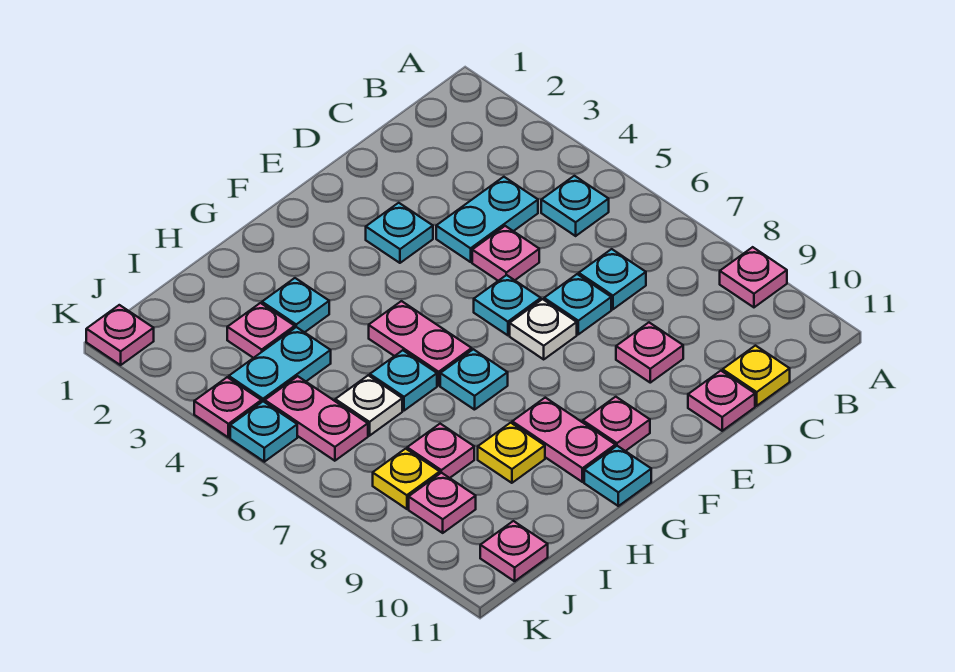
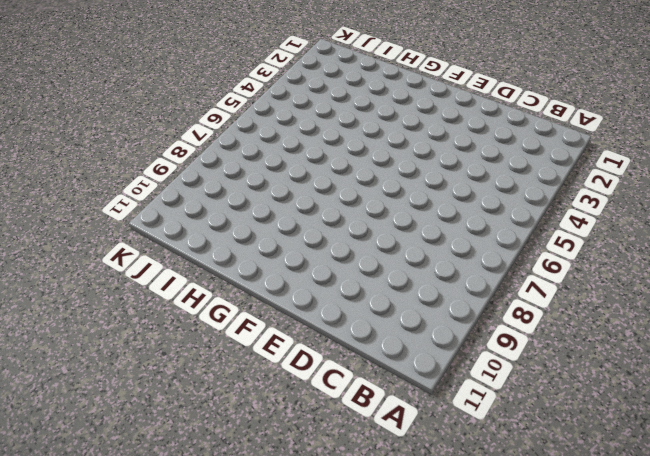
none -> pink plate A9 level 1
none -> cyan plate B5 level 1
none -> cyan plate C4:D4 level 1
none -> cyan plate C7 level 1

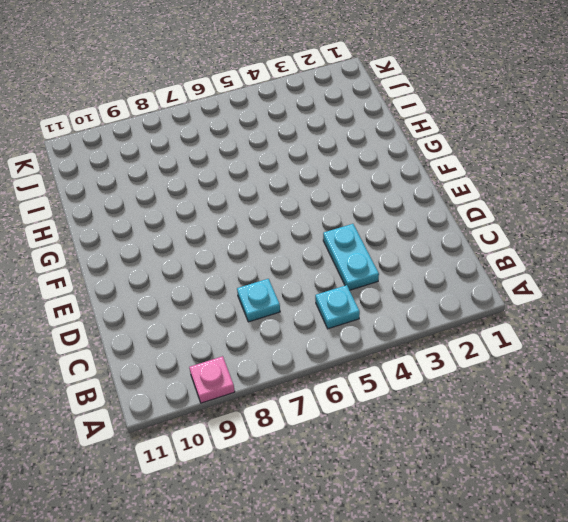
none -> yellow plate C11 level 1
none -> pink plate D5 level 1
none -> cyan plate D7 level 1
none -> pink plate D9 level 1

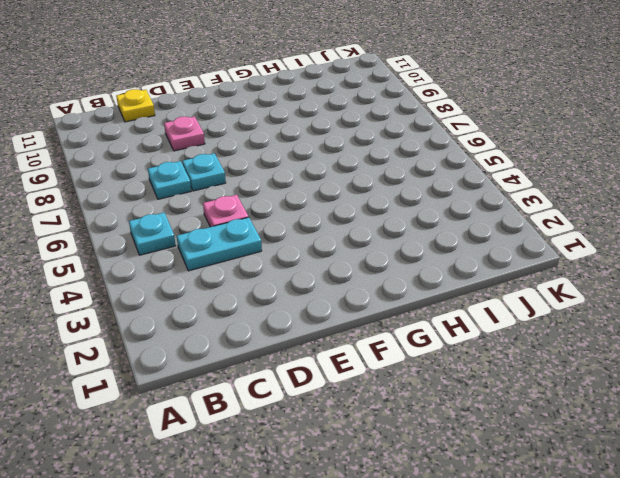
none -> pink plate A9 level 1
none -> pink plate D11 level 1
none -> cyan plate E3 level 1
none -> cyan plate E6 level 1

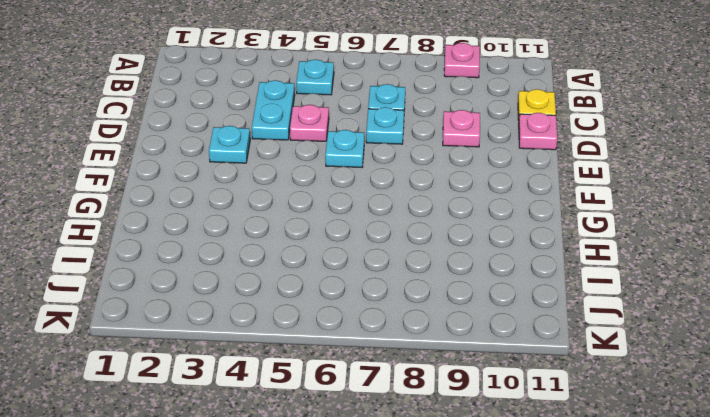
none -> white plate E7 level 1
none -> pink plate F10 level 1
none -> pink plate G5:G6 level 1
none -> cyan plate G7 level 1

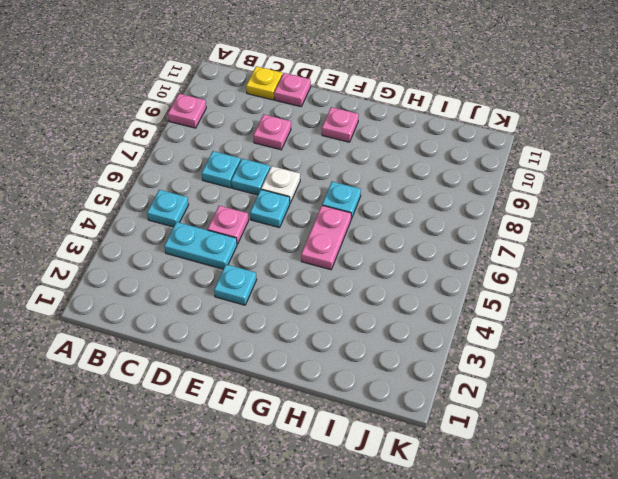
none -> pink plate G9:G10 level 1
none -> cyan plate G11 level 1
none -> cyan plate H3 level 1
none -> cyan plate H6 level 1

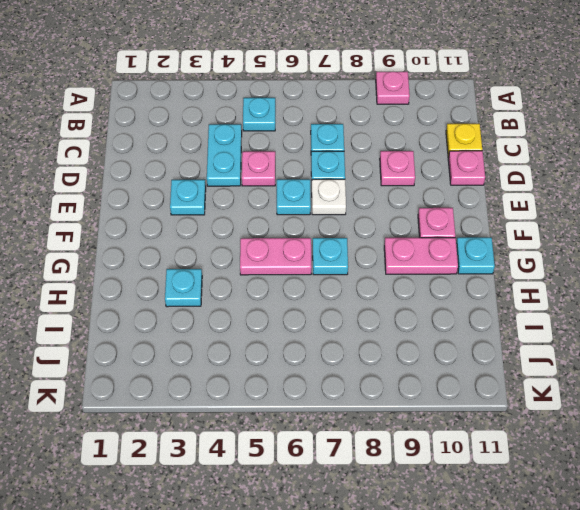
none -> cyan plate H6 level 1
none -> yellow plate H9 level 1
none -> pink plate I3 level 1
none -> cyan plate I4:J4 level 1

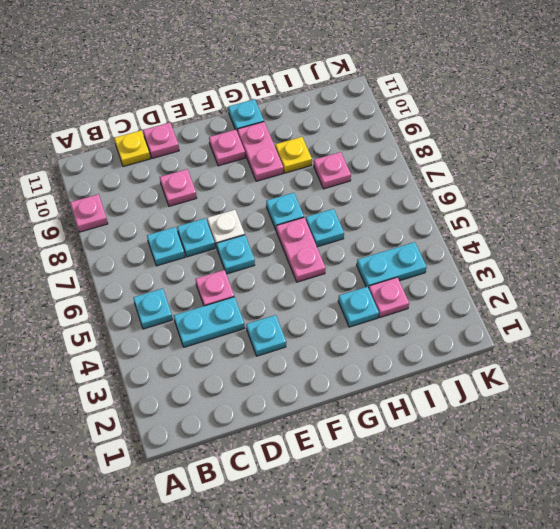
none -> white plate I6 level 1
none -> pink plate J5:J6 level 1
none -> yellow plate J8 level 1
none -> pink plate J9 level 1

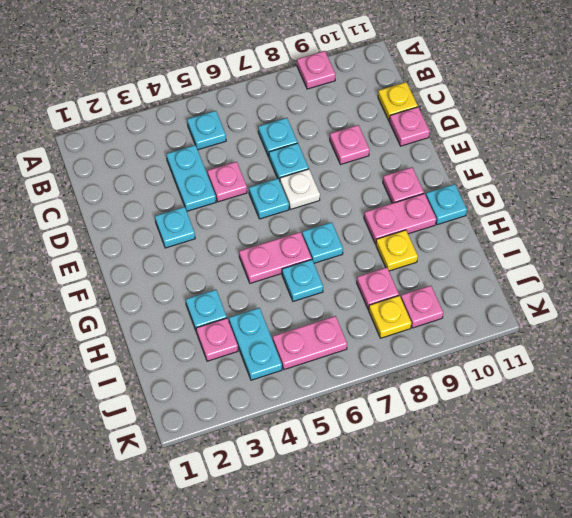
none -> white plate I6 level 1
none -> pink plate J11 level 1
none -> pink plate K1 level 1
none -> pink plate K4 level 1

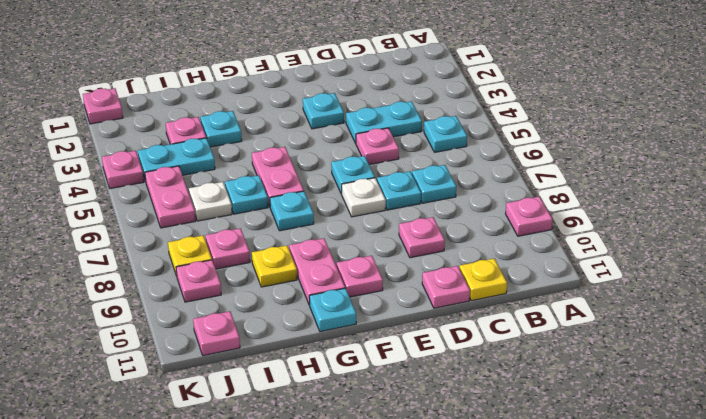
none -> cyan plate K5 level 1

